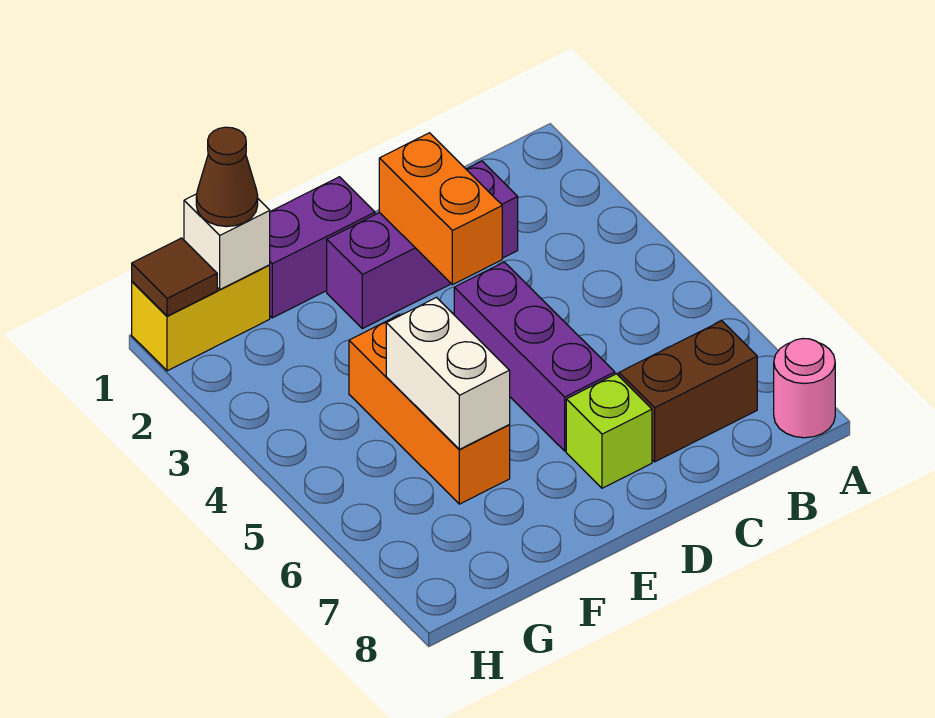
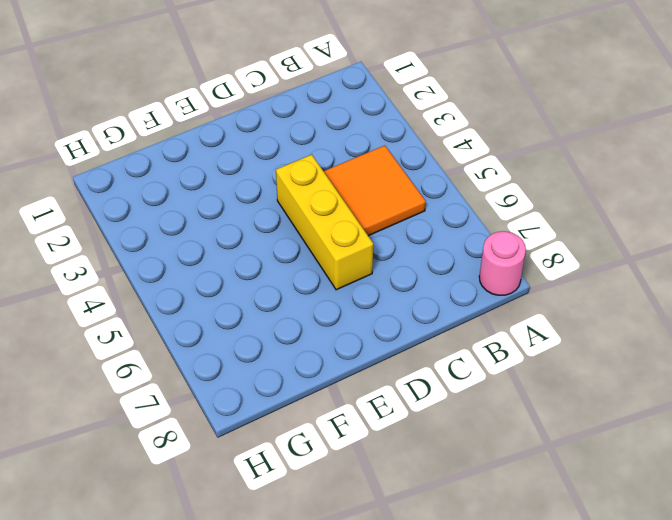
orange tile B4:C5 level 1 -> none
yellow brick D4:D6 level 1 -> purple brick D4:D6 level 1
none -> brown brick B7:C7 level 1
none -> purple brick C2:E2 level 1
none -> lime brick D7 level 1

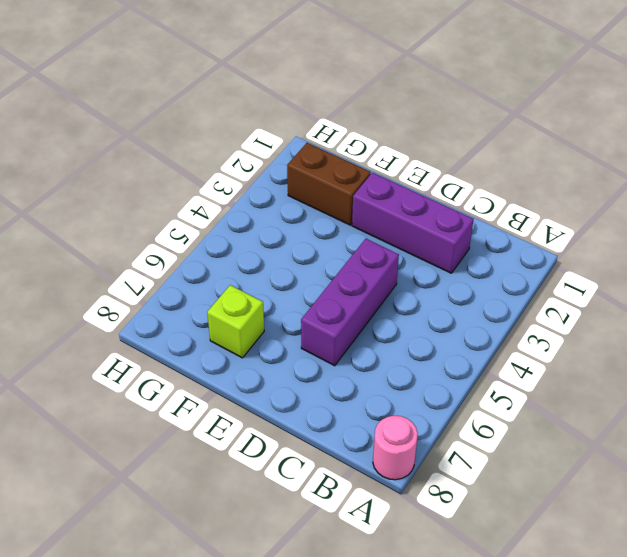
brown brick F2:G2 level 1 -> brown brick B7:C7 level 1
lime brick F7 level 1 -> lime brick D7 level 1
none -> purple brick E1:F1 level 1
none -> orange brick F4:F6 level 1
none -> yellow brick G1:H1 level 1

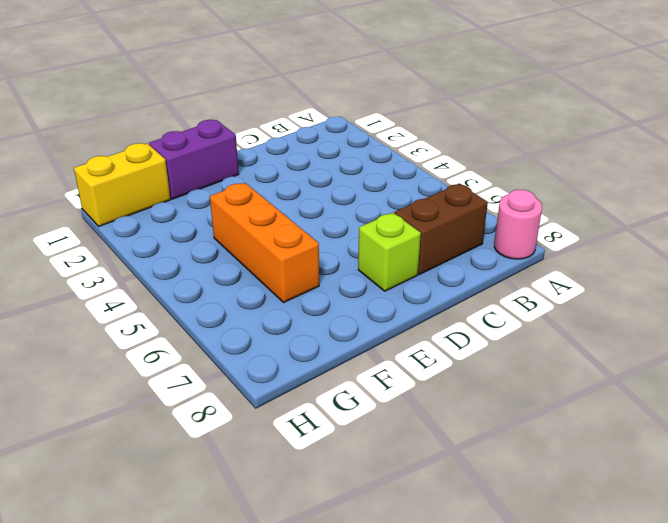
none -> purple brick C2:E2 level 1
none -> purple brick D4:D6 level 1
none -> orange brick D2:D3 level 2

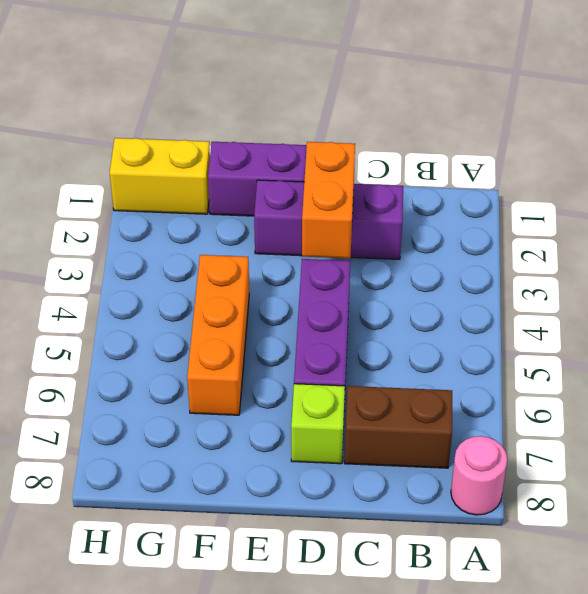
none -> white brick F5:F6 level 2
none -> white brick G1 level 2
none -> brown tile H1 level 2

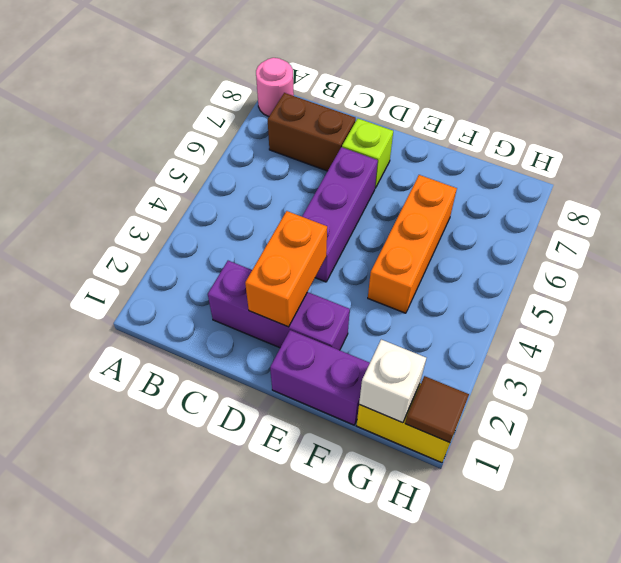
none -> white brick F5:F6 level 2
none -> brown cone G1 level 3

